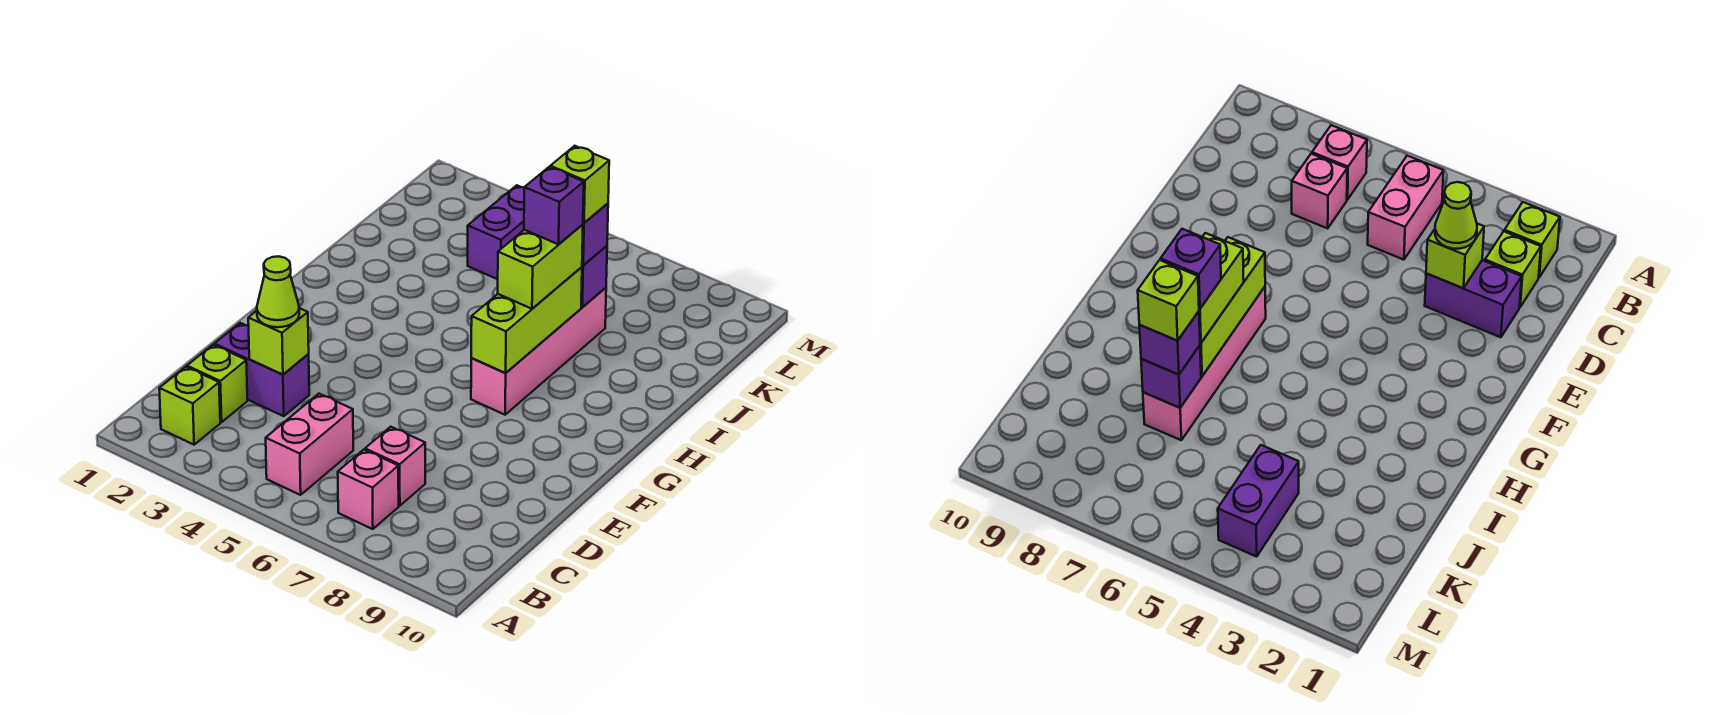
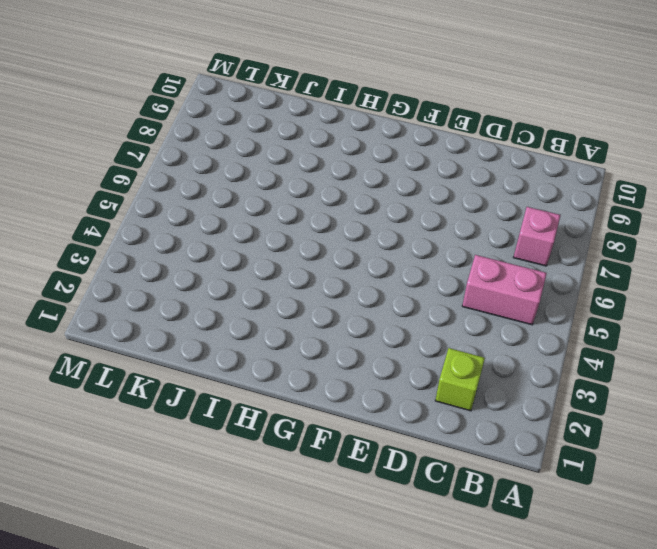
none -> lime brick B2 level 1
none -> pink brick C7 level 1
none -> purple brick D2:D3 level 1

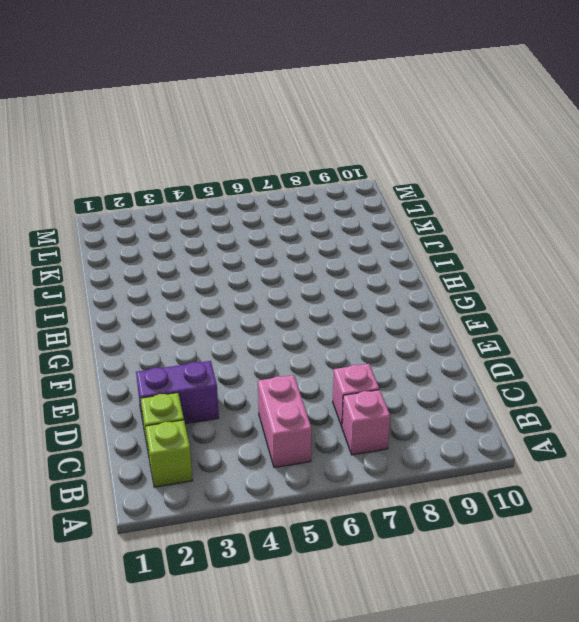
none -> pink brick G7:J7 level 1
none -> purple brick K4:L4 level 1
none -> lime brick D3 level 2

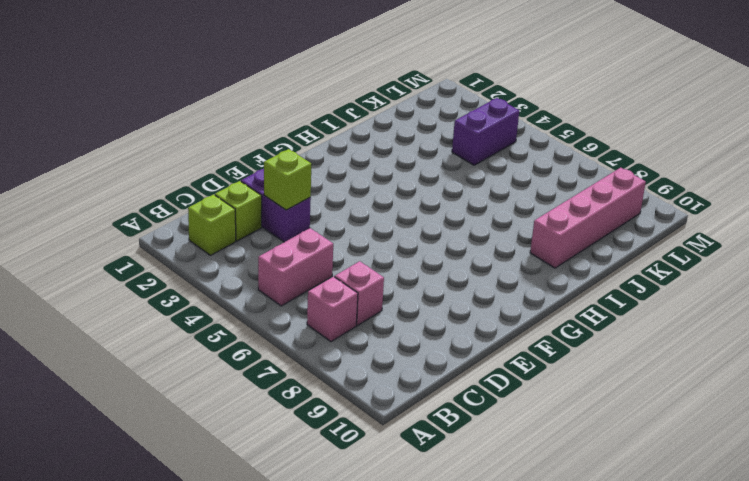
pink brick I9:L9 level 1 -> pink brick G7:J7 level 1
none -> lime brick G7:I7 level 2
none -> purple brick J7 level 2
none -> lime cone D3 level 3

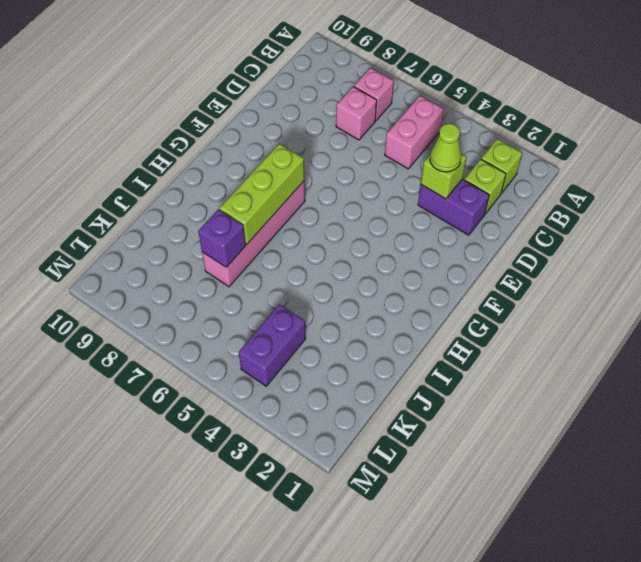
none -> lime brick H7:I7 level 3
none -> purple brick J7 level 3
none -> purple brick I7 level 4

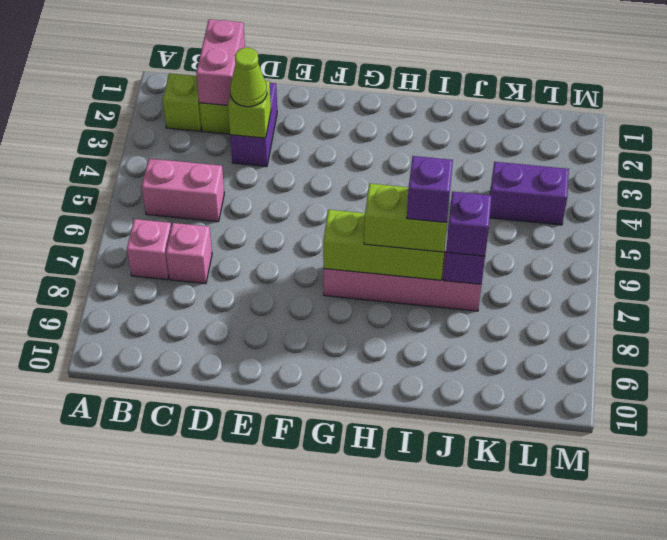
pink brick C1:C2 level 2 -> none
none -> lime brick J7 level 4

